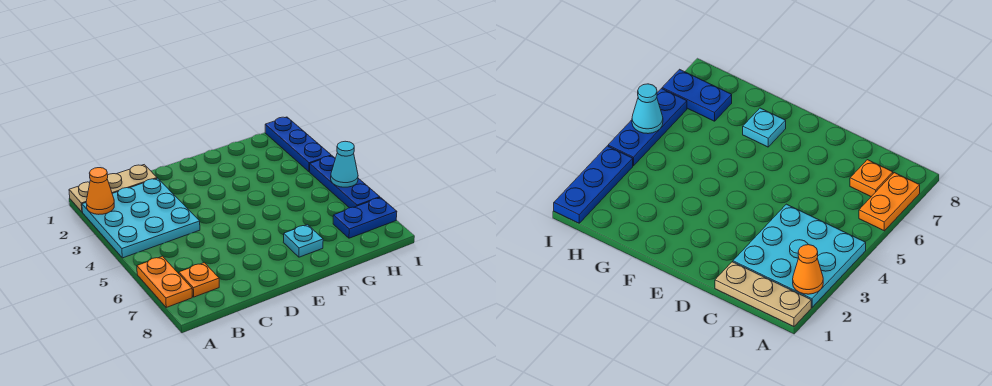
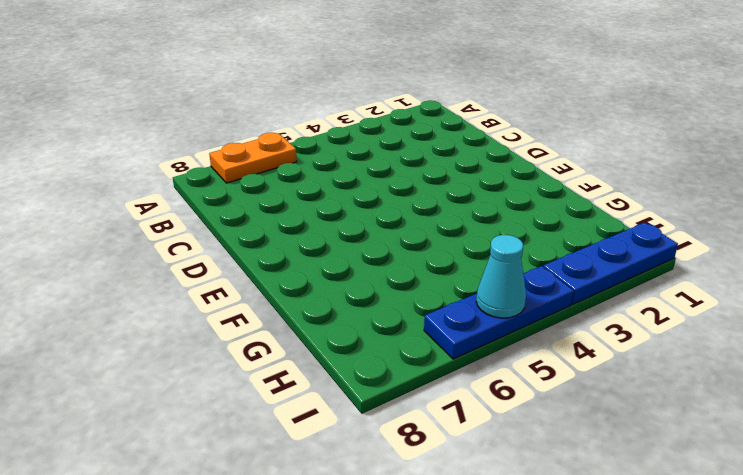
none -> tan plate A1:C1 level 1
none -> cyan plate A2:C4 level 1

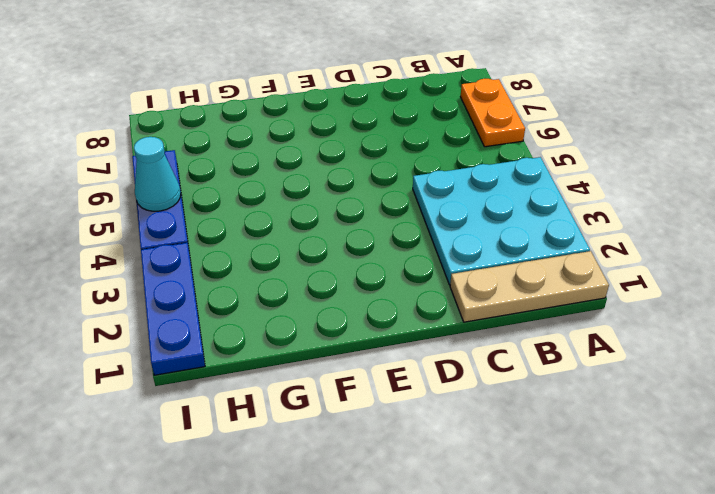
none -> orange plate B7 level 1
none -> cyan plate F7 level 1

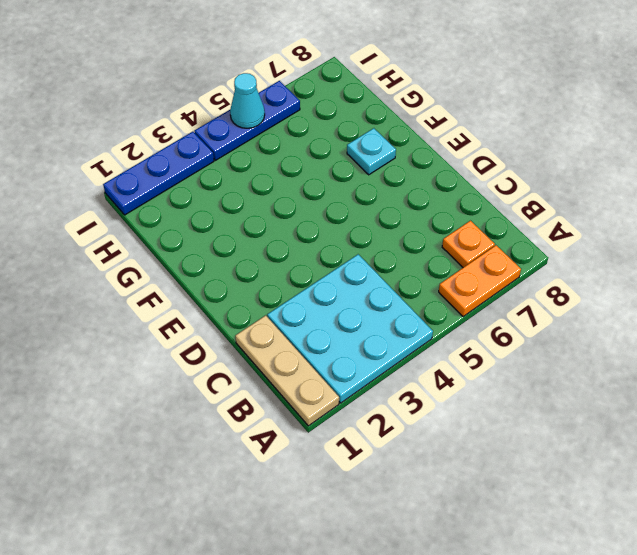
none -> blue plate H7:I7 level 1
none -> orange cone A2 level 2

